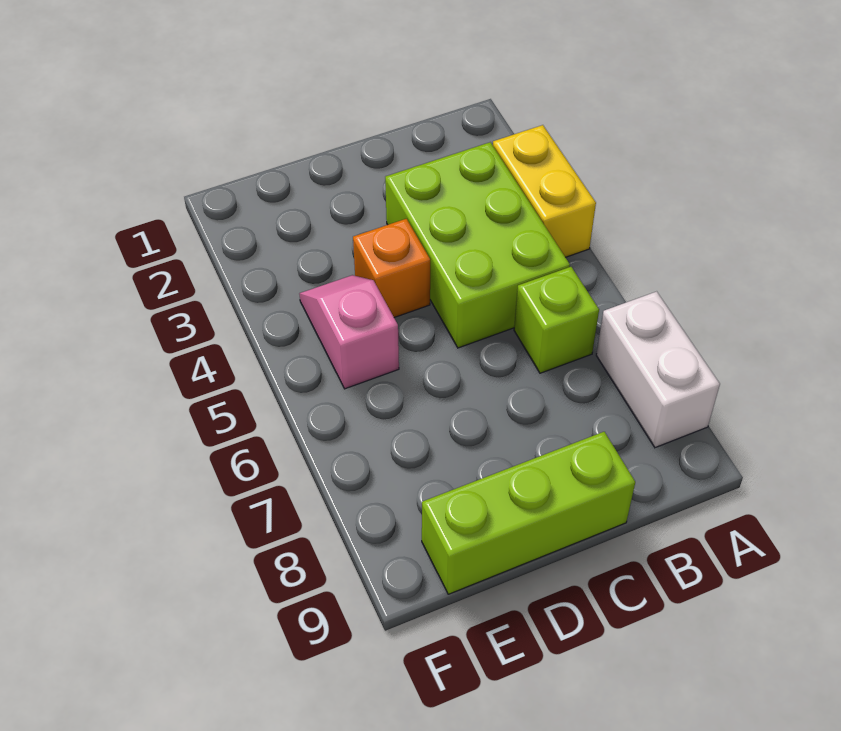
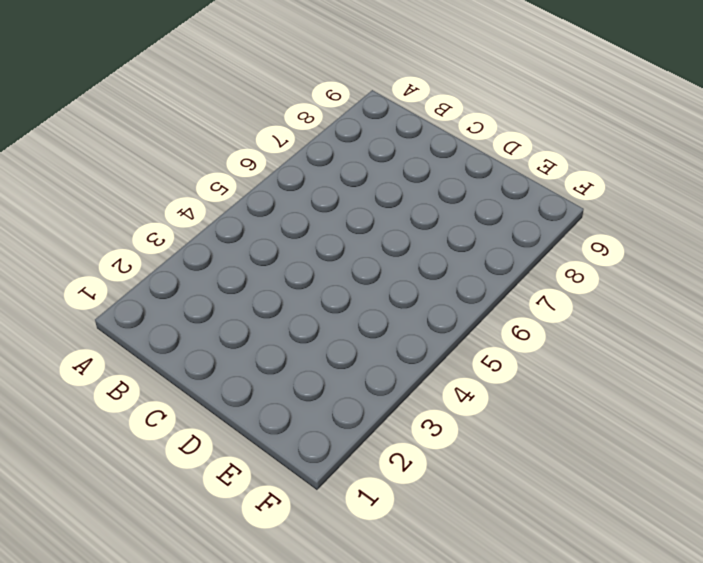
none -> yellow brick A3:A4 level 1
none -> white brick A7:A8 level 1

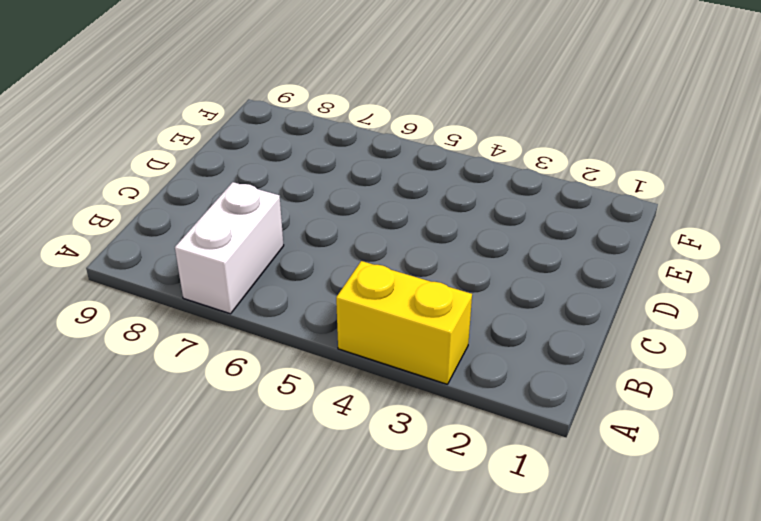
white brick A7:B7 level 1 -> white brick A7:A8 level 1
none -> lime brick B3:C5 level 1
none -> lime brick B6 level 1

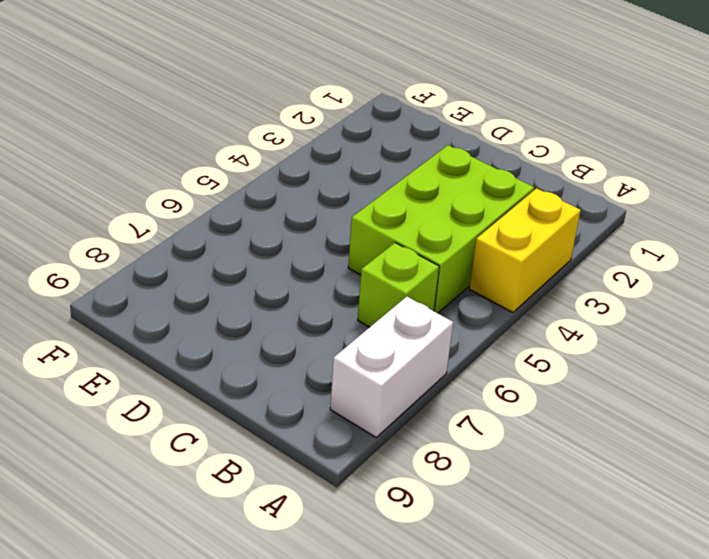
none -> lime brick C9:E9 level 1
none -> orange brick D4 level 1

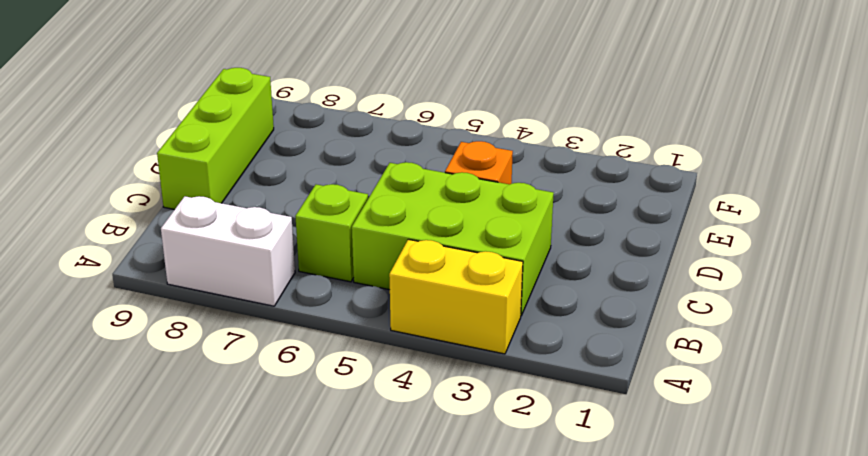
none -> pink slope E4:E5 level 1 top 5

